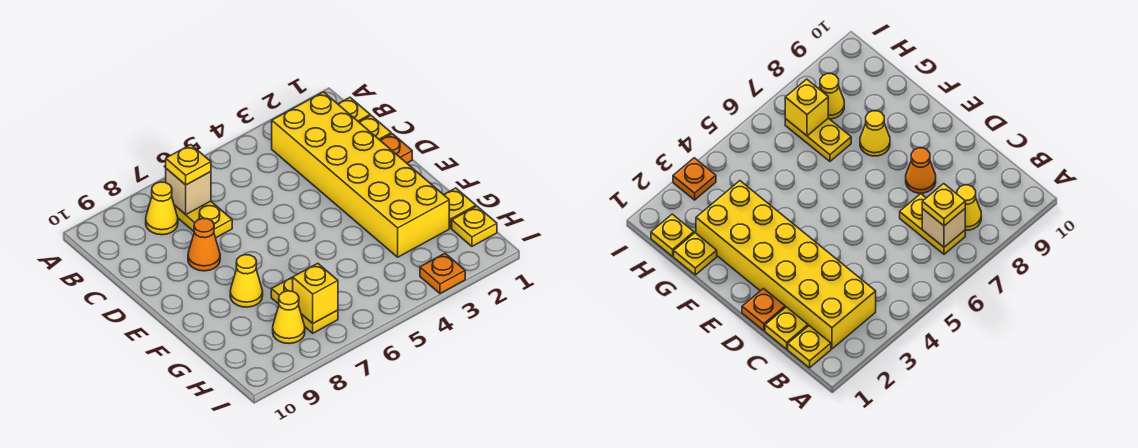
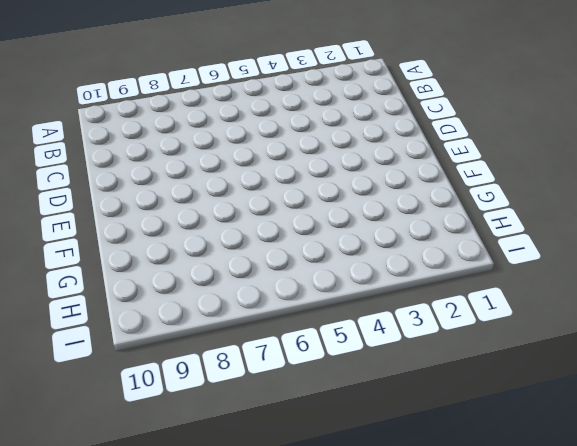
none -> yellow plate B1 level 1
none -> yellow brick B2:G3 level 1
none -> yellow plate B7:C7 level 1

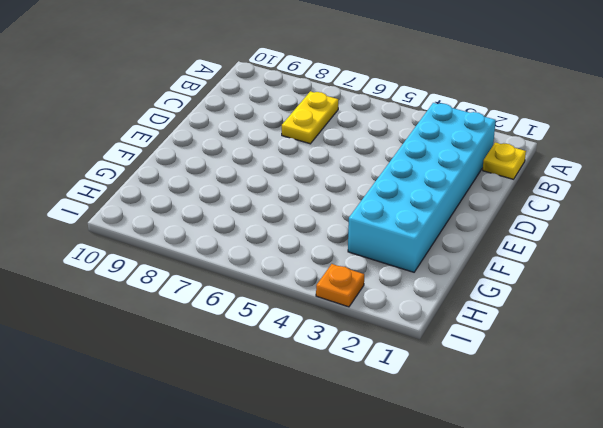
cyan brick B2:G3 level 1 -> yellow brick B2:G3 level 1
none -> yellow cone B8 level 1
none -> yellow plate C1 level 1
none -> orange plate D1 level 1

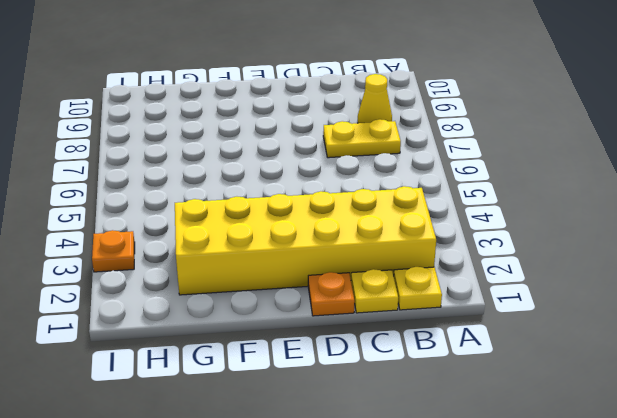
none -> orange cone D8 level 1
none -> yellow cone F8 level 1
none -> yellow plate G1 level 1

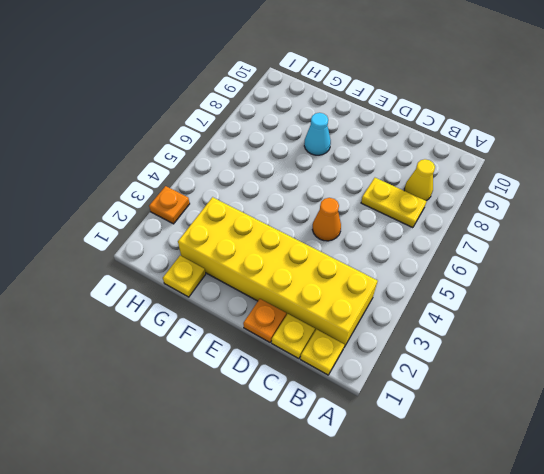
orange cone D5 level 1 -> orange cone D8 level 1
cyan cone F8 level 1 -> yellow cone F8 level 1
none -> yellow plate G7:H7 level 1
none -> yellow plate H1 level 1
none -> yellow cone H8 level 1

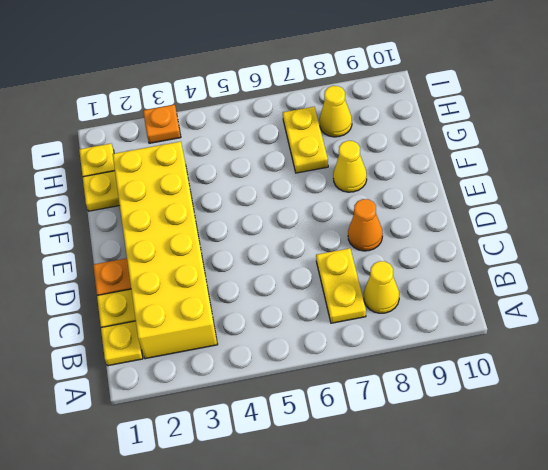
none -> tan brick B7 level 2
none -> yellow brick H7 level 2
none -> yellow plate B7 level 3

